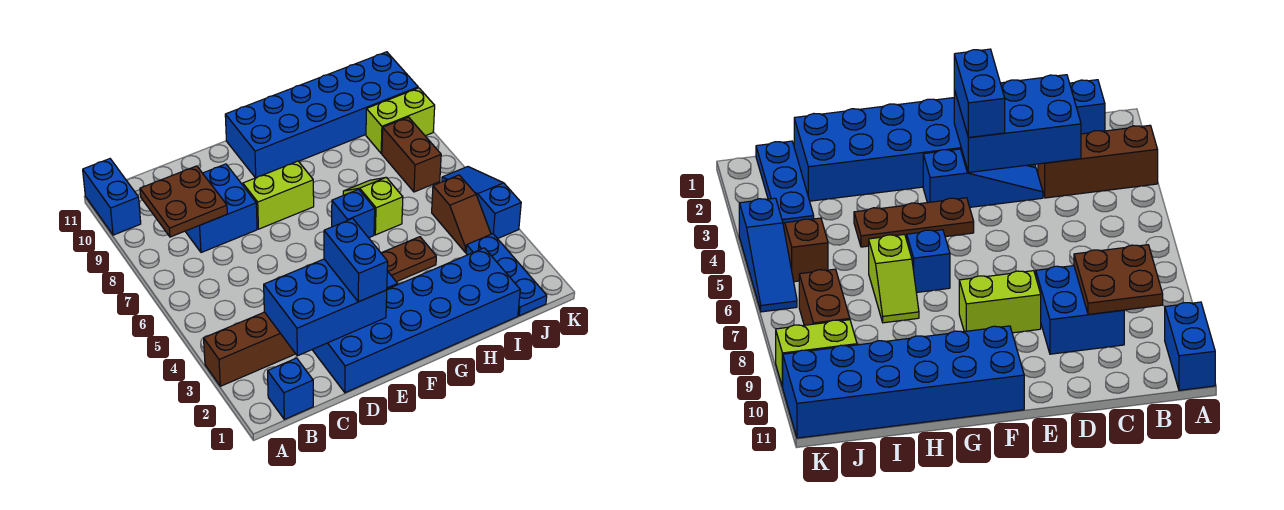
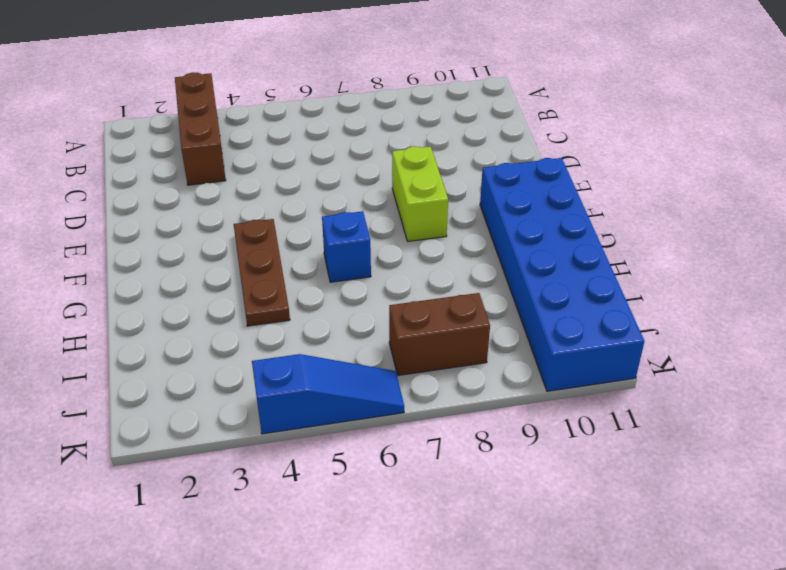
none -> blue brick A10:A11 level 1
none -> blue brick B1 level 1
none -> blue brick C8:D9 level 1

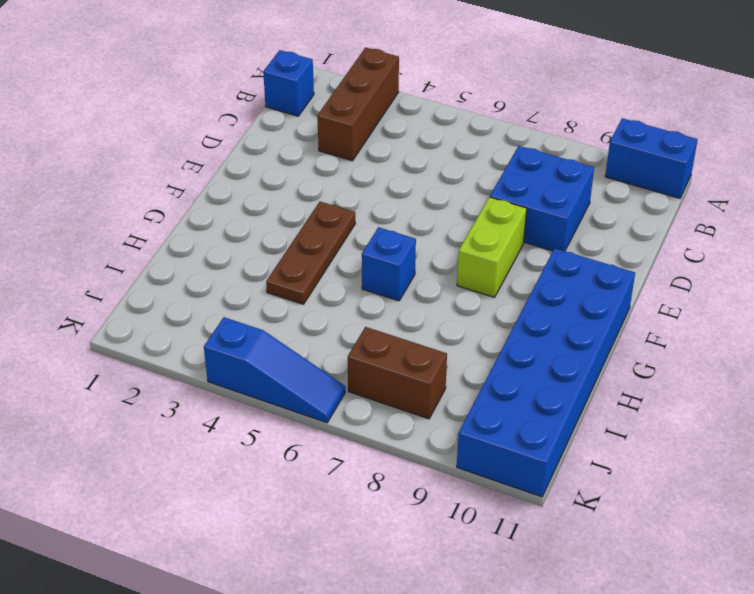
none -> blue brick D1:I2 level 1
none -> blue slope D3:F3 level 1 top F
none -> lime slope H6:H7 level 1 top 6

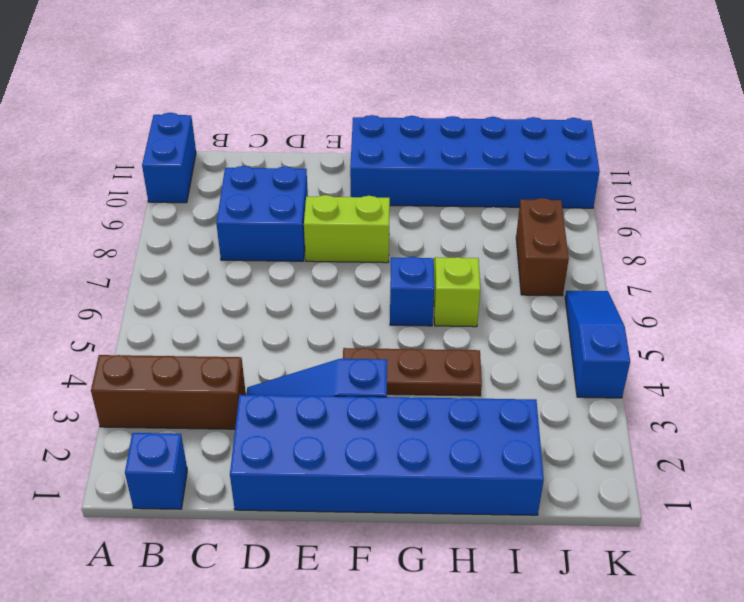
none -> blue plate J1:J3 level 1
none -> brown slope J4:J5 level 1 top 5
none -> lime brick J9:K9 level 1

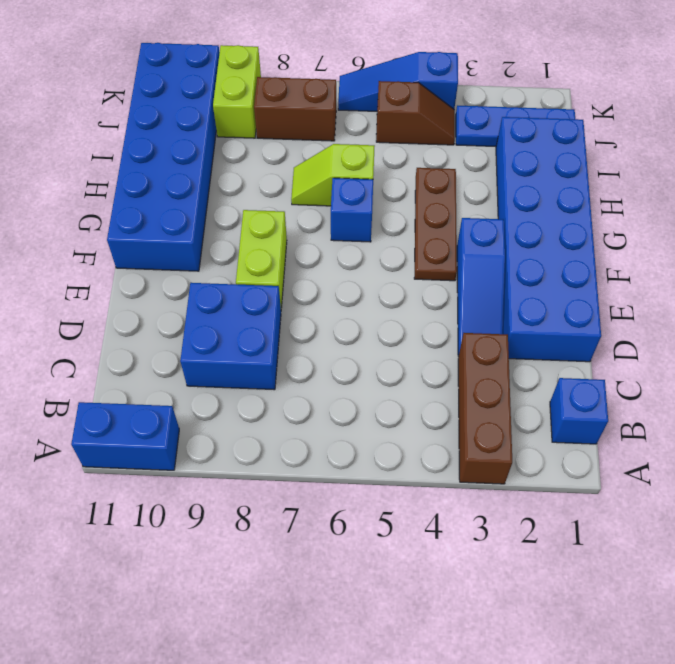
none -> brown plate B8:C9 level 2
none -> blue brick C2:E3 level 2
none -> blue brick E2:E3 level 3

